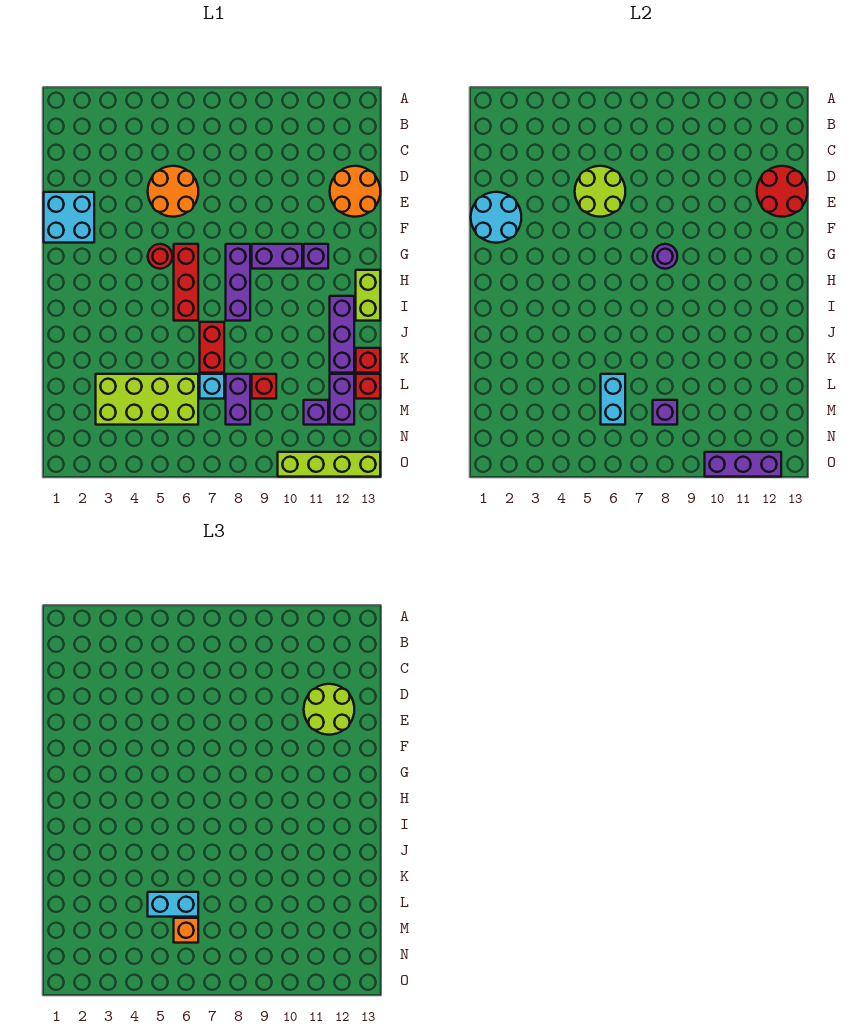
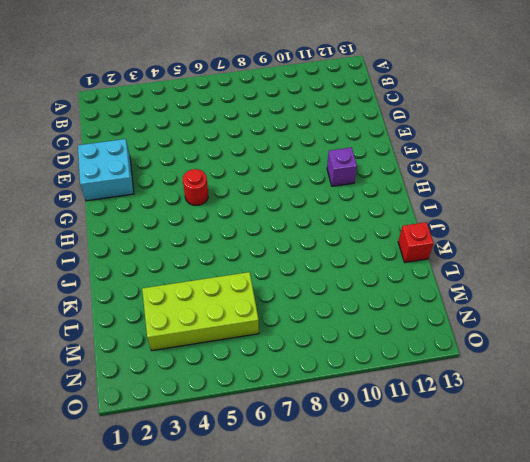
none -> orange round brick D5:E6 level 1
none -> orange round brick D12:E13 level 1
none -> red brick G6:I6 level 1
none -> purple brick G8:I8 level 1

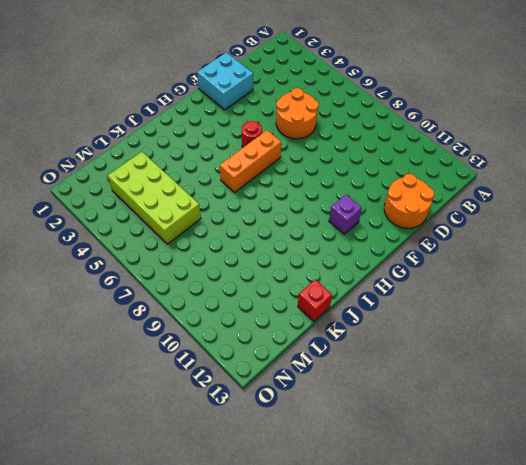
orange brick G6:I6 level 1 -> red brick G6:I6 level 1
none -> purple brick G8:I8 level 1
none -> purple brick G9:G10 level 1
none -> lime brick H13:I13 level 1
none -> purple brick I12:K12 level 1

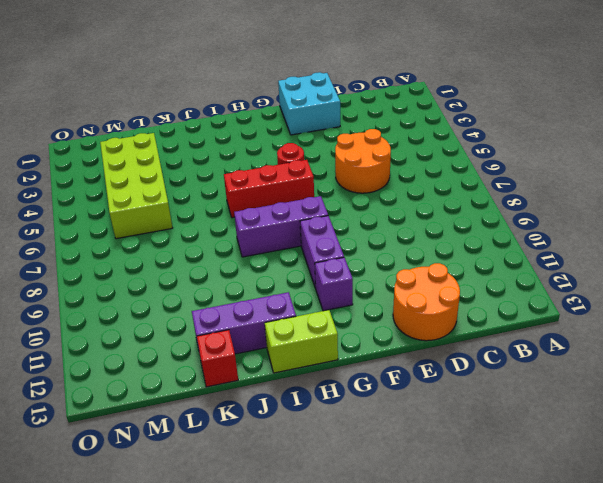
none -> red brick J7:K7 level 1
none -> cyan brick L7 level 1
none -> purple brick L8:M8 level 1
none -> red brick L9 level 1

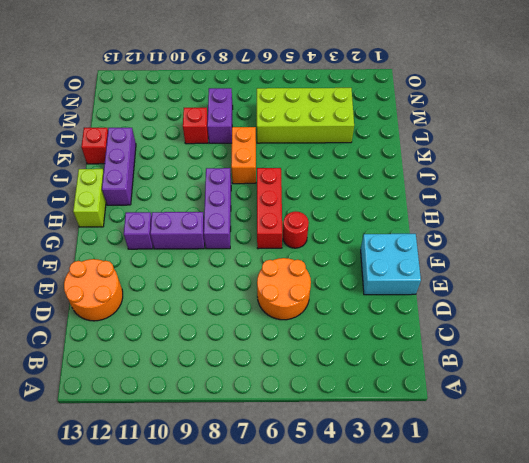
orange brick J7:K7 level 1 -> red brick J7:K7 level 1
none -> cyan brick L7 level 1
none -> purple brick L12:M12 level 1
none -> red brick L13 level 1
none -> purple brick M11 level 1

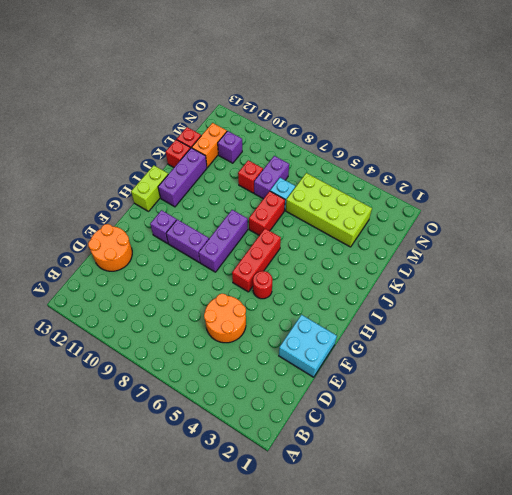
orange brick L12:M12 level 1 -> purple brick L12:M12 level 1
none -> lime brick O10:O13 level 1
none -> lime round brick D5:E6 level 2
none -> red round brick D12:E13 level 2
none -> cyan round brick E1:F2 level 2

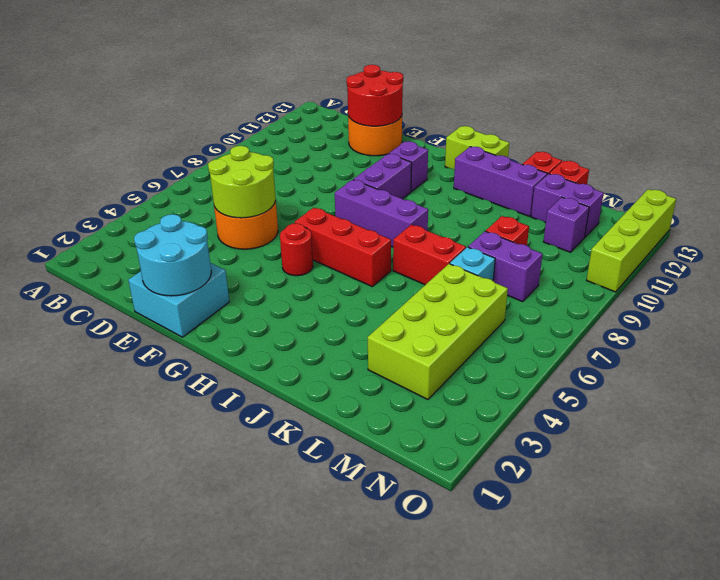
none -> purple round brick G8 level 2
none -> cyan brick L6:M6 level 2
none -> purple brick M8 level 2
none -> purple brick O10:O12 level 2

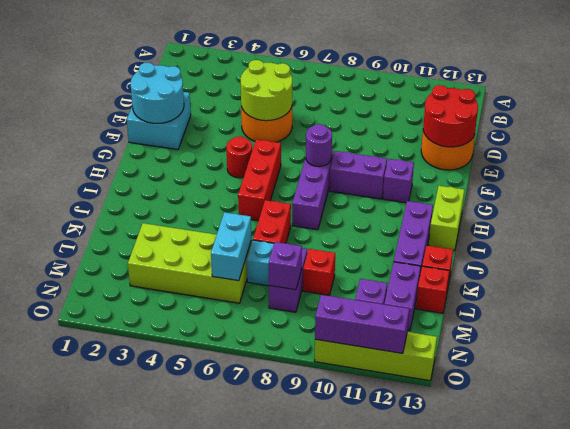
none -> lime round brick D11:E12 level 3
none -> cyan brick L5:L6 level 3
none -> orange brick M6 level 3

